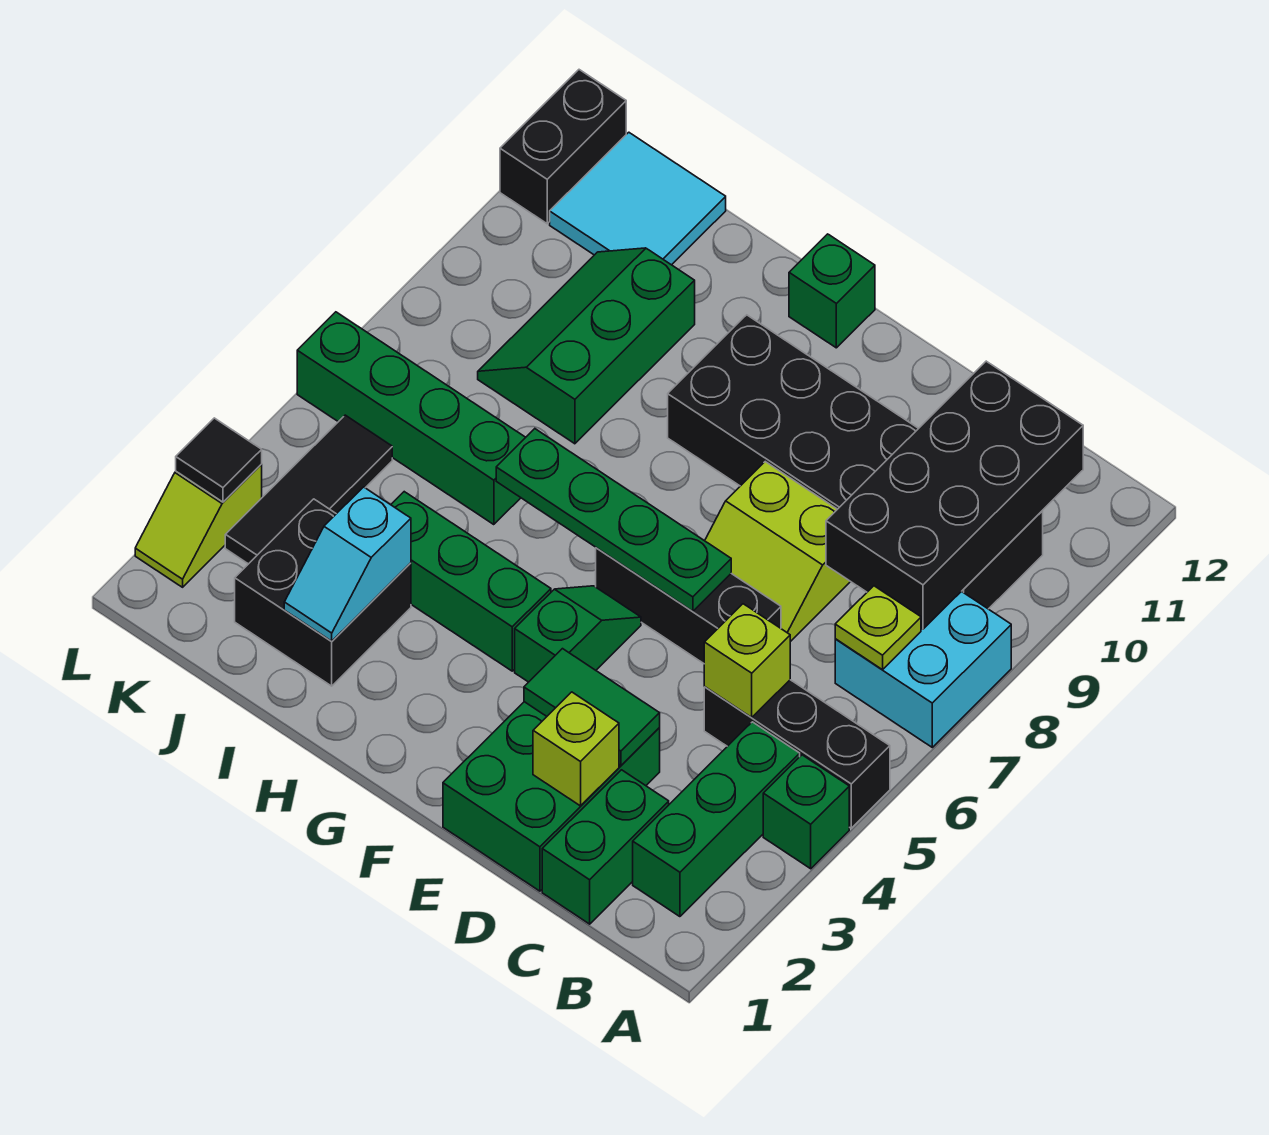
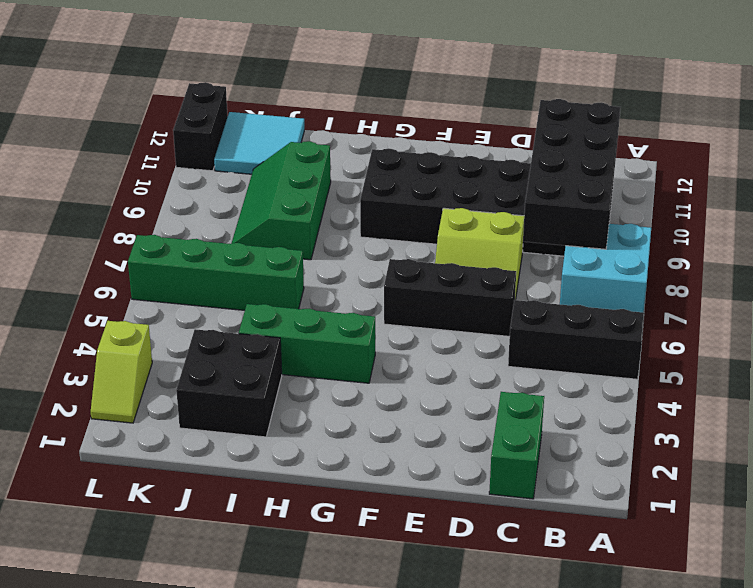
none -> green brick A4 level 1
none -> green brick B2:B4 level 1
none -> green brick D1:E3 level 1

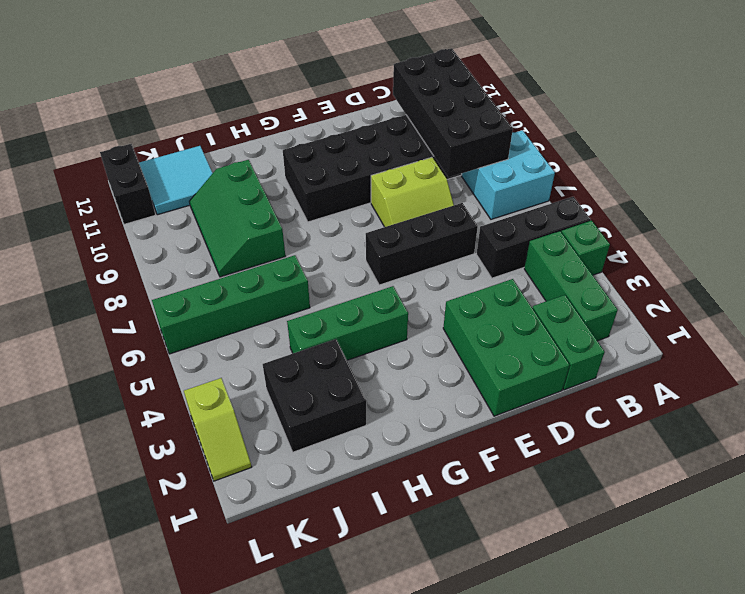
none -> green slope F4:F5 level 1 top 4
none -> green brick G12 level 1
none -> black tile K3:K5 level 1

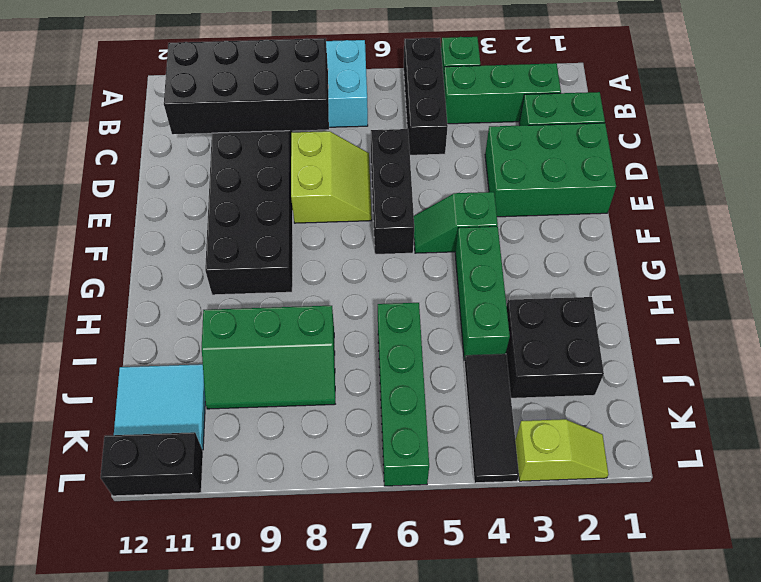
black tile J4:L4 level 1 -> black tile K3:K5 level 1
none -> green brick G12 level 1
none -> lime plate B7 level 2
none -> lime brick C5 level 2

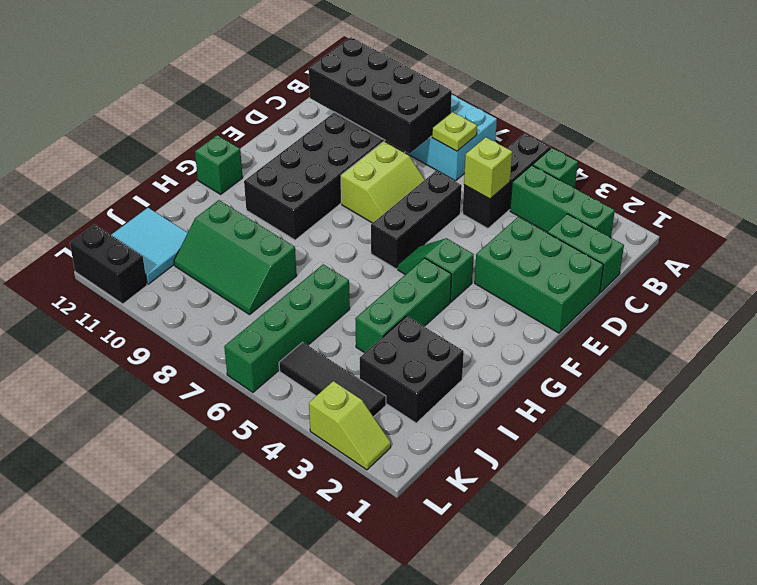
none -> lime brick D2 level 2
none -> green tile D3:E3 level 2
none -> green plate E6:H6 level 2

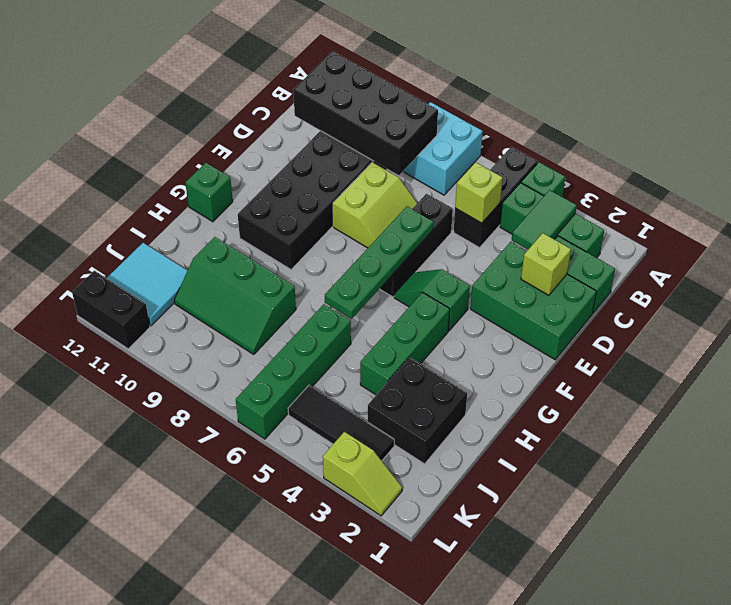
green tile B3:C3 level 2 -> green tile D3:E3 level 2
none -> lime plate B7 level 2
none -> cyan slope I2:I3 level 2 top 3
none -> black tile L3 level 2

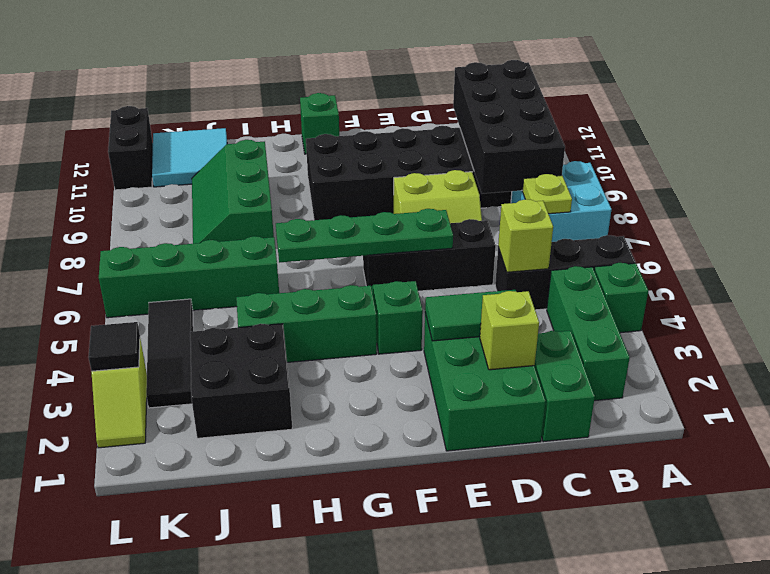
none -> cyan slope I2:I3 level 2 top 3

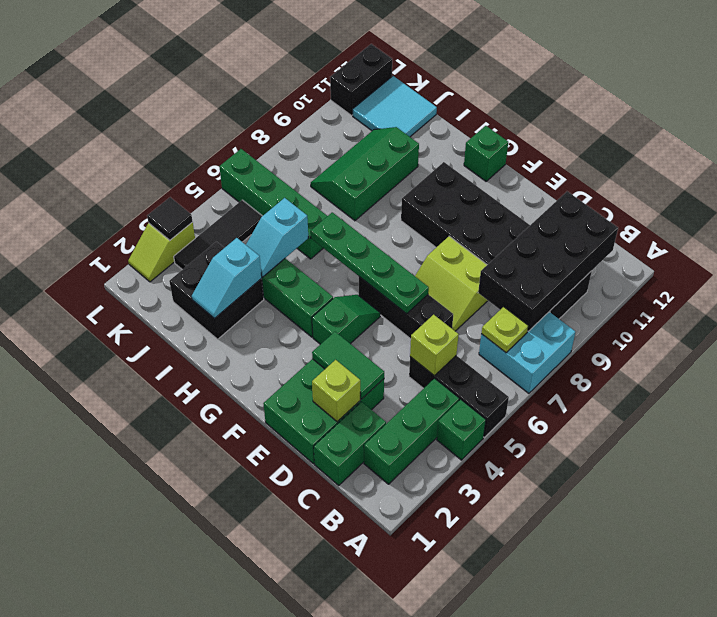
cyan slope I4:I5 level 2 top 5 -> none

